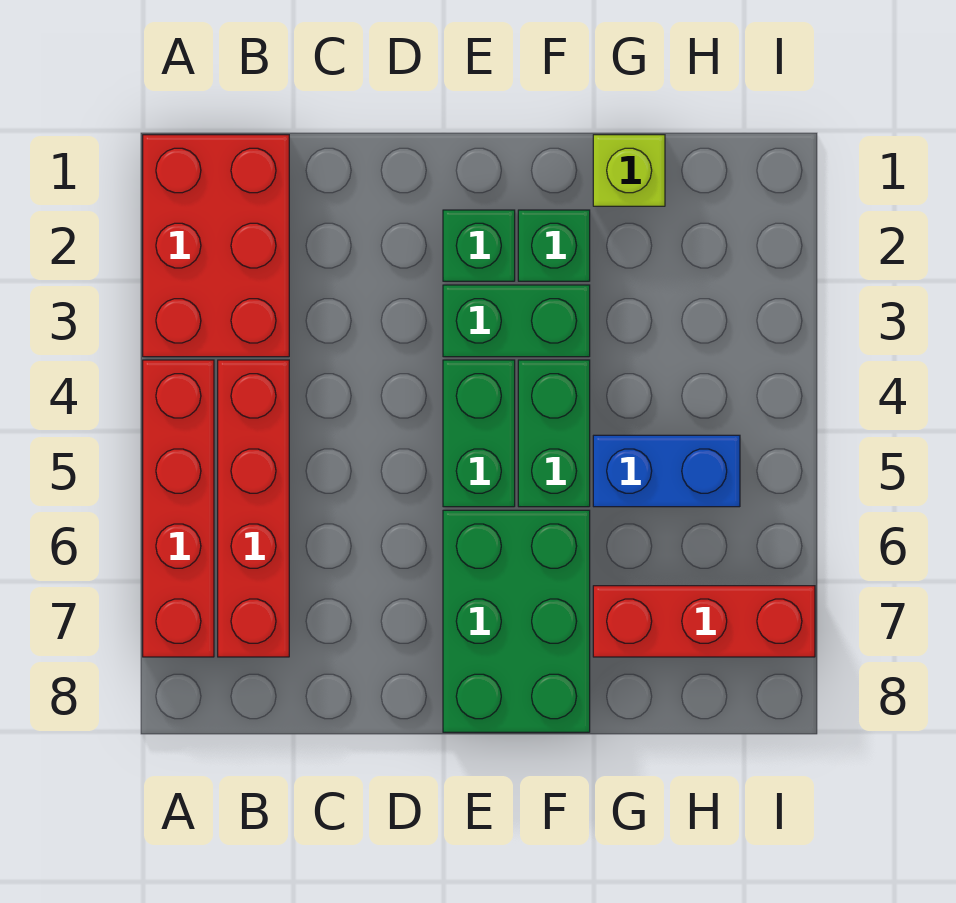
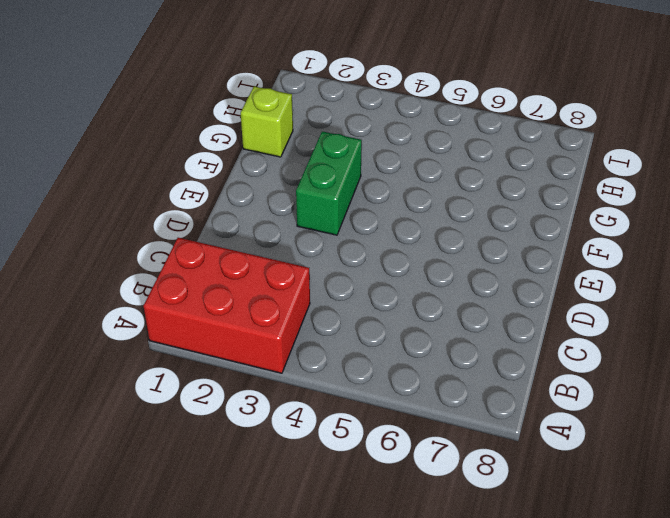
none -> red brick A4:A7 level 1
none -> red brick B4:B7 level 1
none -> green brick E2 level 1

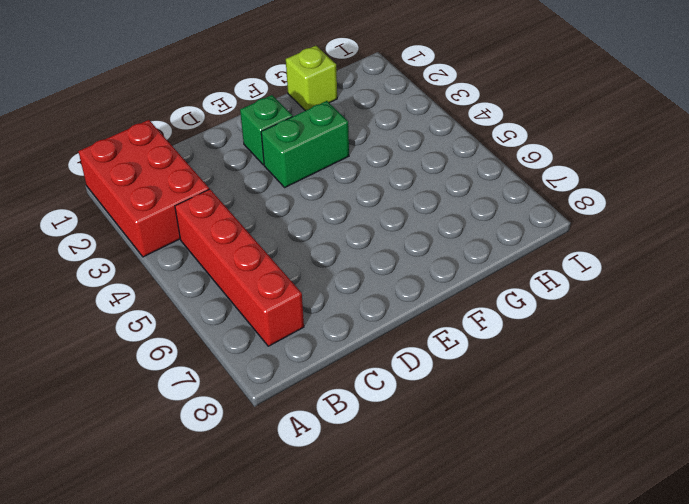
none -> red brick A4:A7 level 1
none -> green brick E4:E5 level 1
none -> green brick E6:F8 level 1

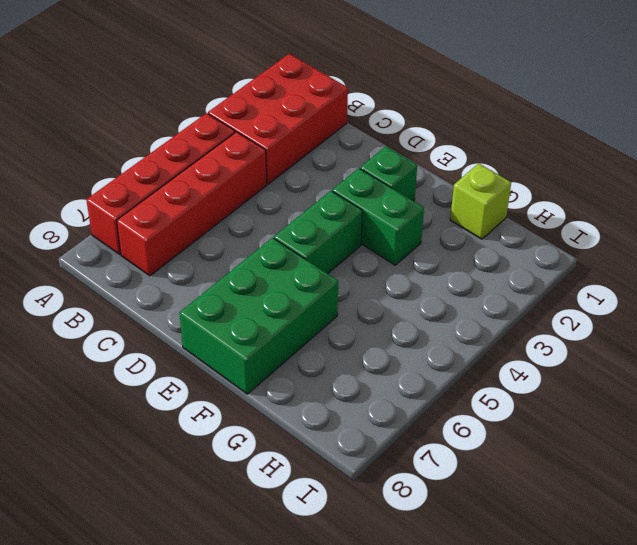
none -> green brick F2 level 1
none -> green brick F4:F5 level 1
none -> blue brick G5:H5 level 1

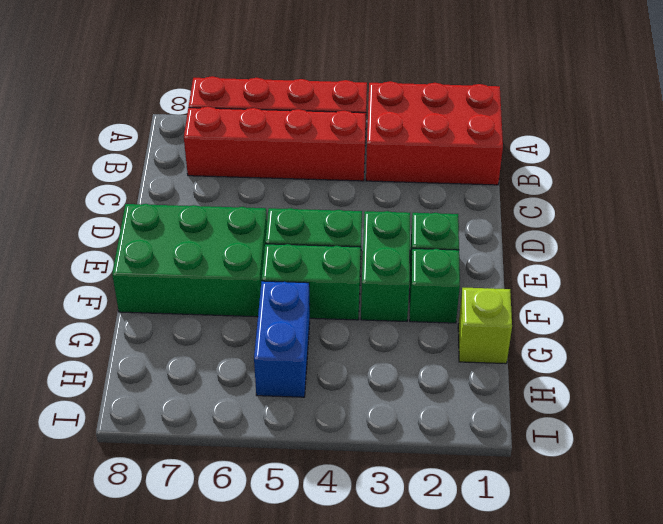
none -> red brick G7:I7 level 1

